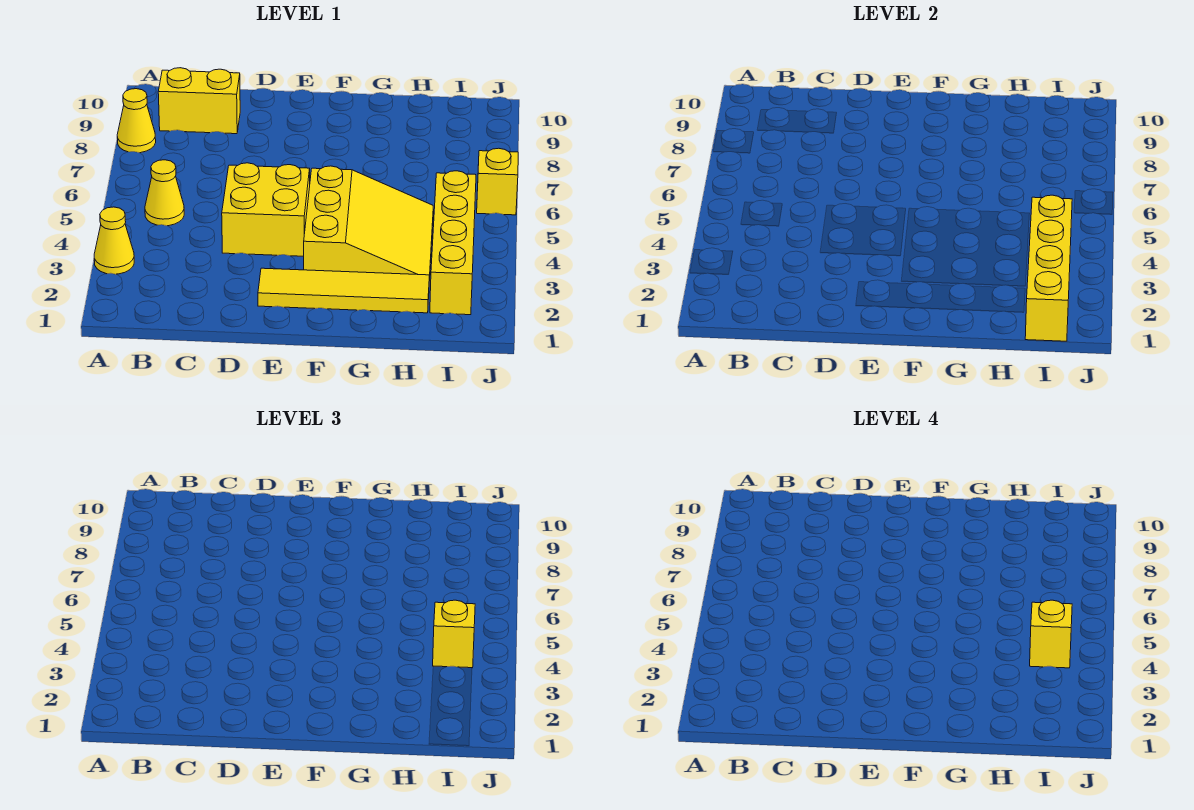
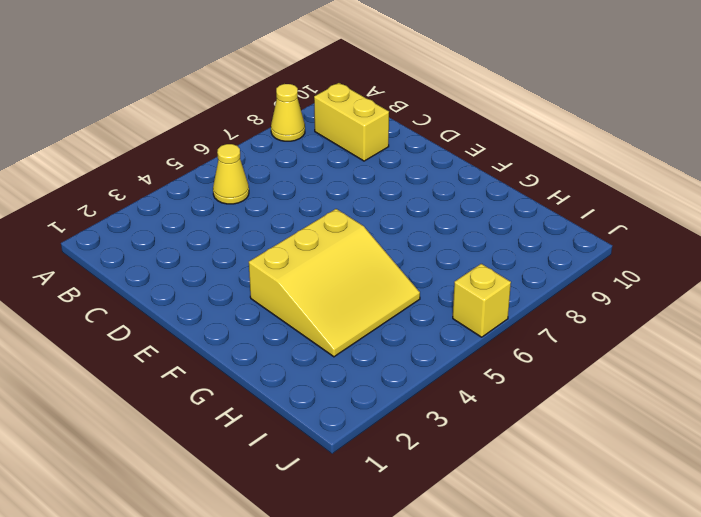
none -> yellow cone A3 level 1
none -> yellow brick D4:E5 level 1
none -> yellow tile E2:H2 level 1

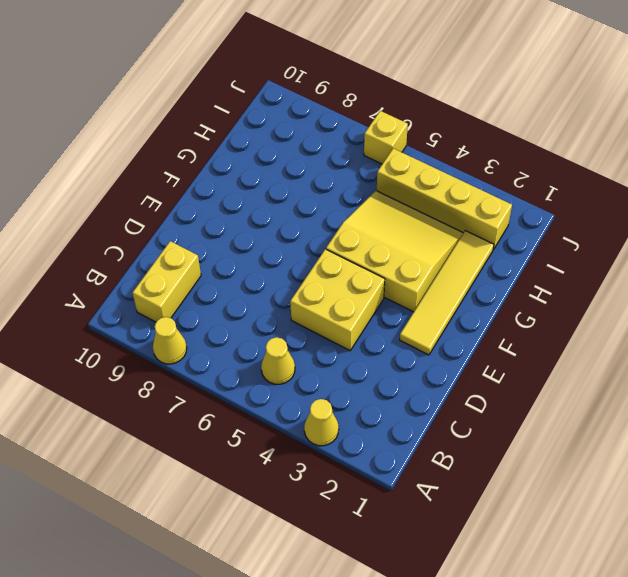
none -> yellow brick I1:I4 level 2
none -> yellow brick I4 level 3
none -> yellow brick I4 level 4

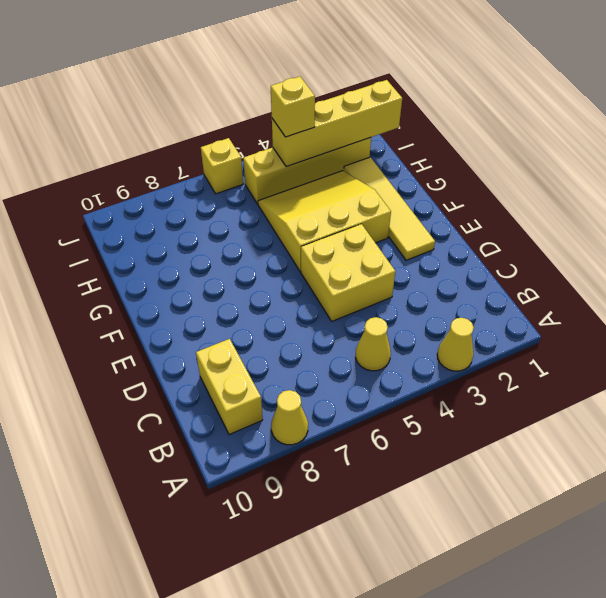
none -> yellow brick I4 level 4

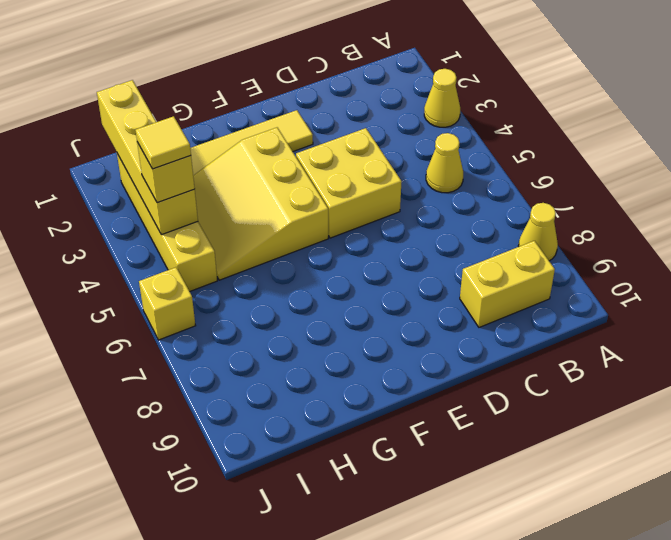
yellow tile I4 level 4 -> yellow brick I4 level 4

